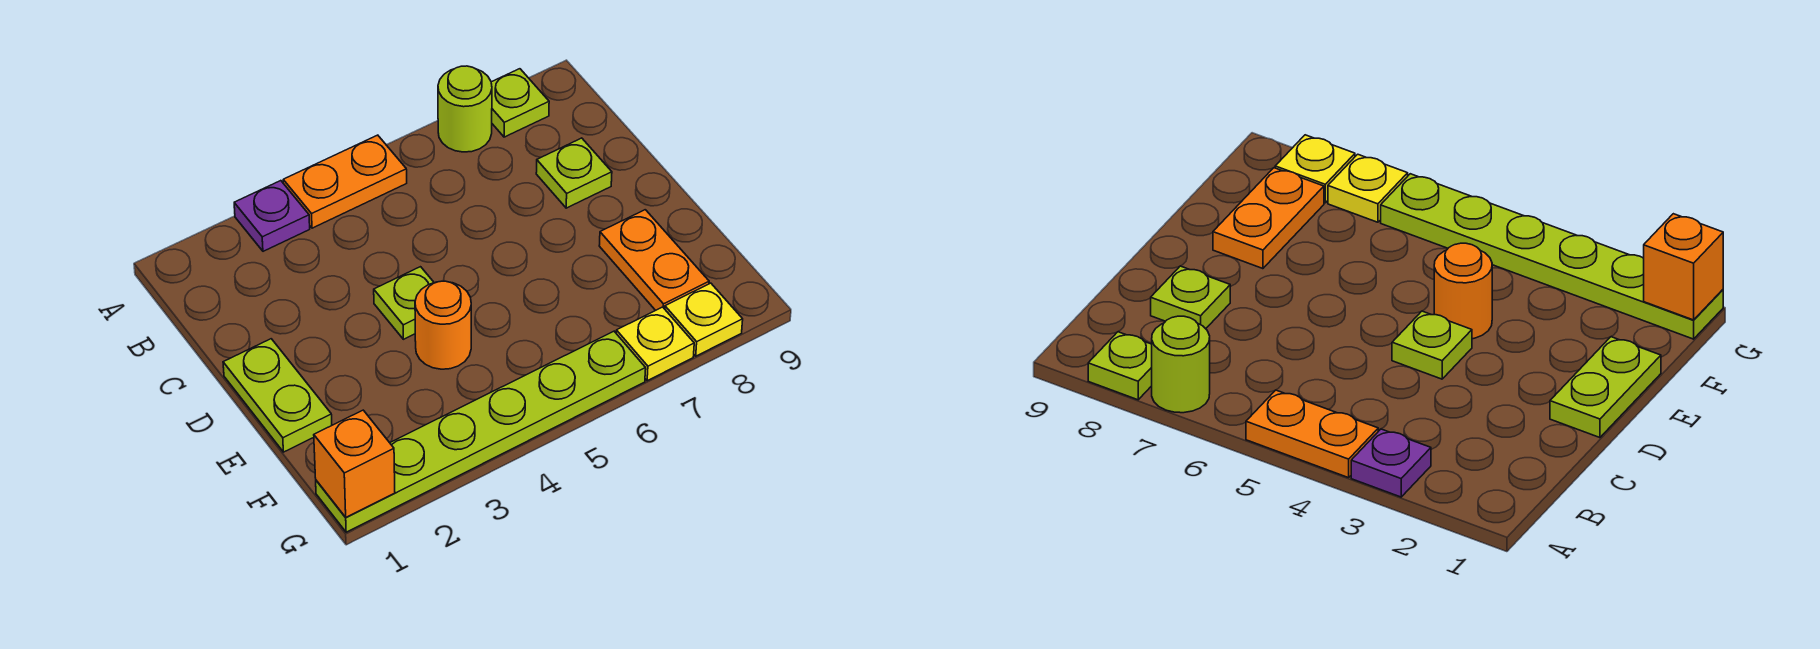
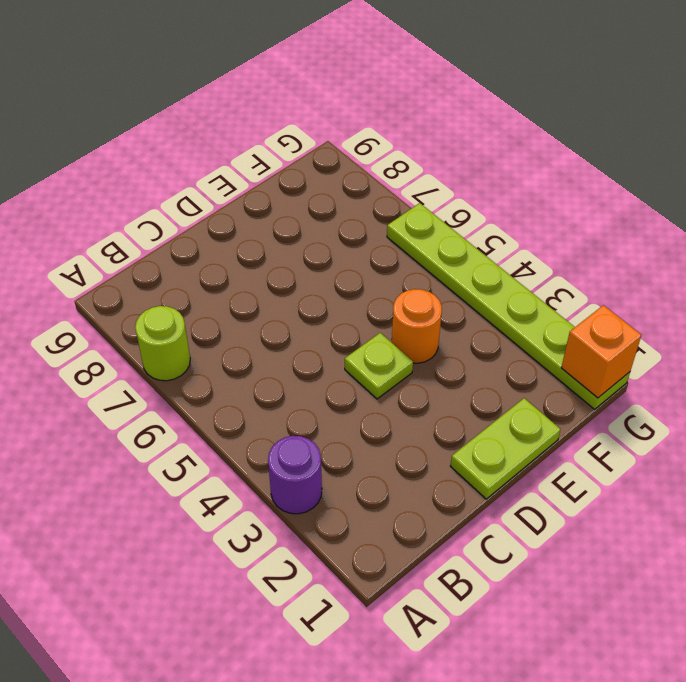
purple round brick A3 level 1 -> purple plate A3 level 1
none -> orange plate A4:A5 level 1
none -> lime plate A8 level 1
none -> lime plate C8 level 1

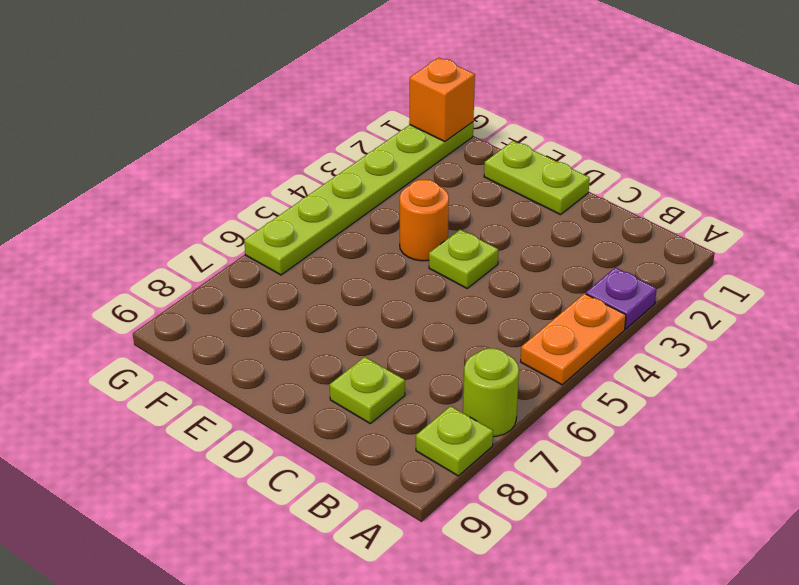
none -> orange plate E8:F8 level 1
none -> yellow plate G7 level 1
none -> yellow plate G8 level 1

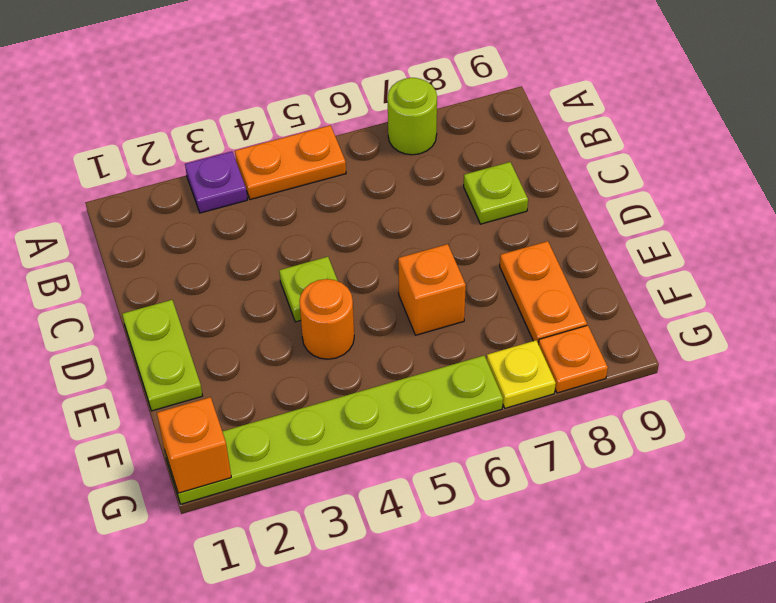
orange brick E6 level 1 -> none
orange plate G8 level 1 -> yellow plate G8 level 1
none -> lime plate A8 level 1

